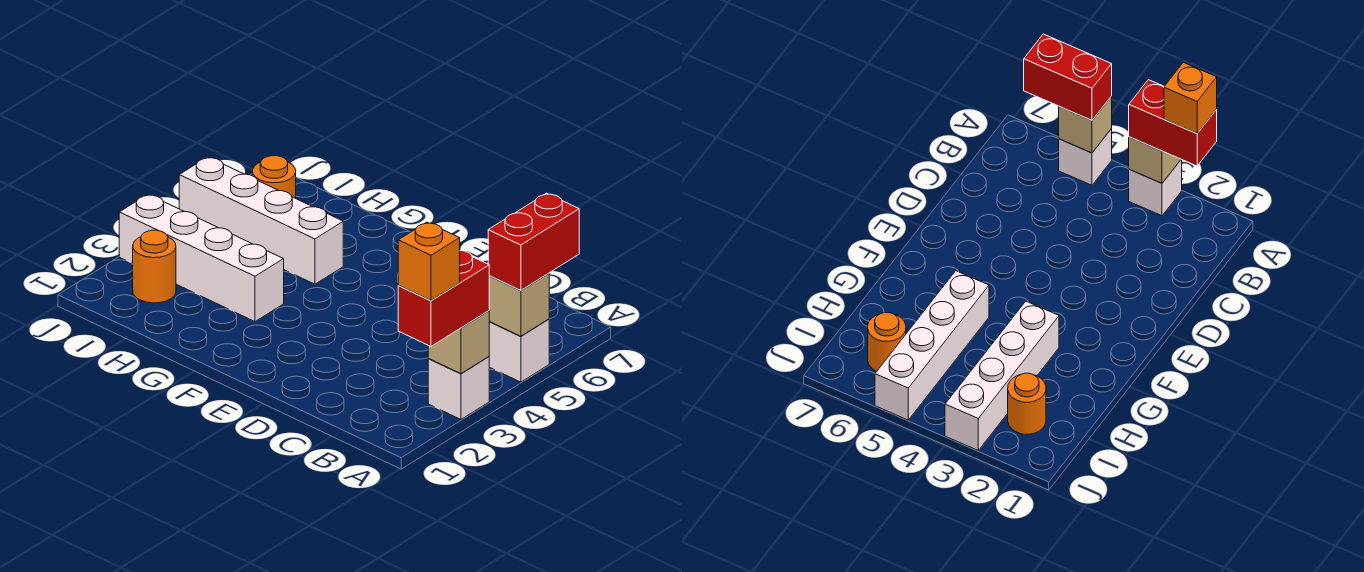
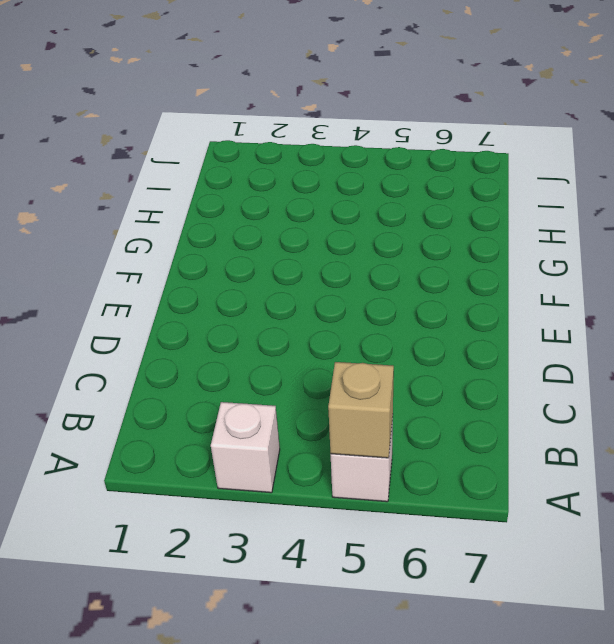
none -> white brick G3:J3 level 1
none -> white brick G5:J5 level 1

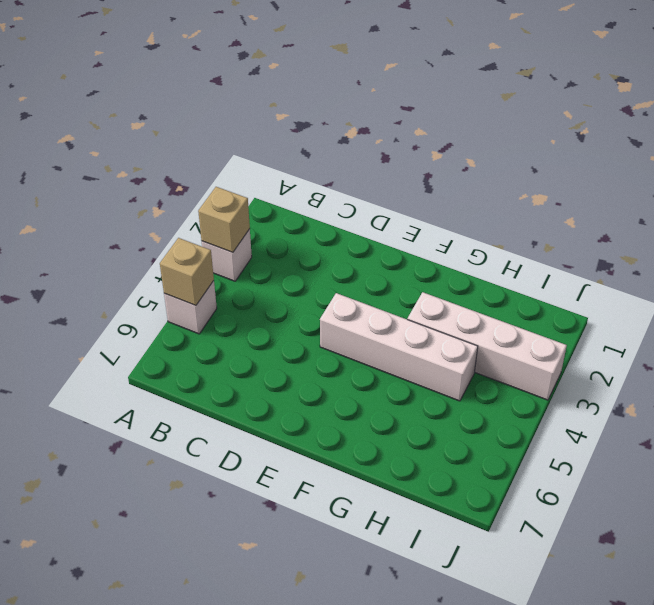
white brick E4:H4 level 1 -> white brick G5:J5 level 1
none -> orange round brick I2 level 1
none -> orange round brick I6 level 1

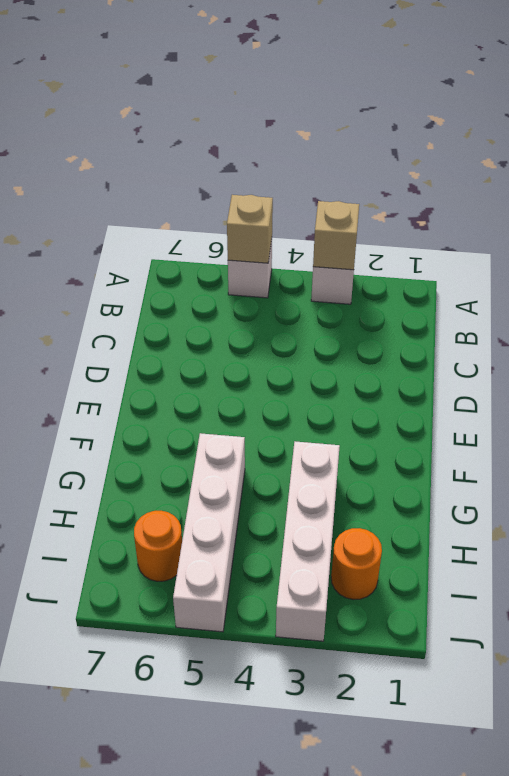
none -> red brick A2:A3 level 3
none -> red brick A5:A6 level 3

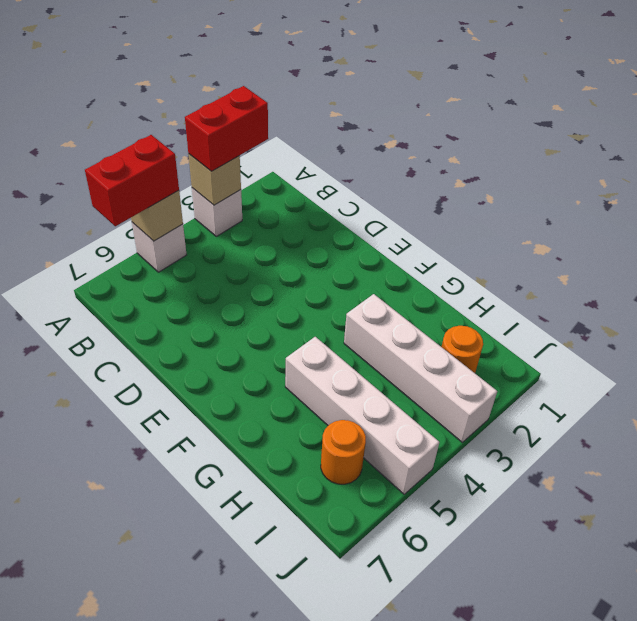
none -> orange brick A2 level 4

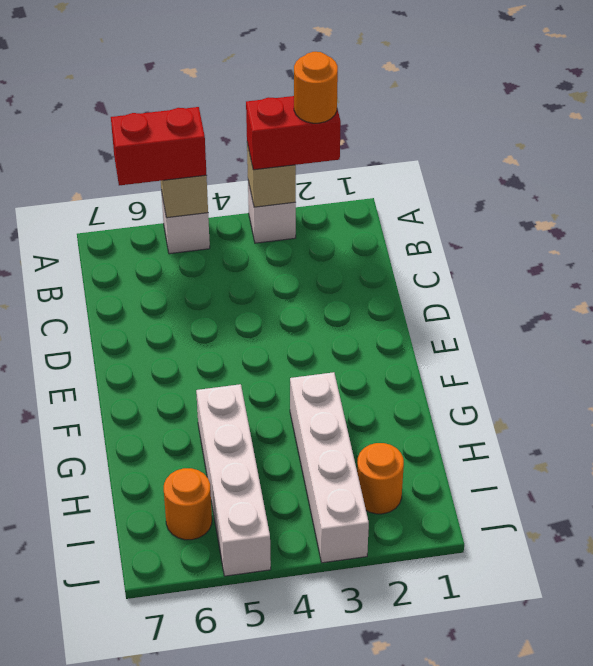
orange round brick A2 level 4 -> orange brick A2 level 4

